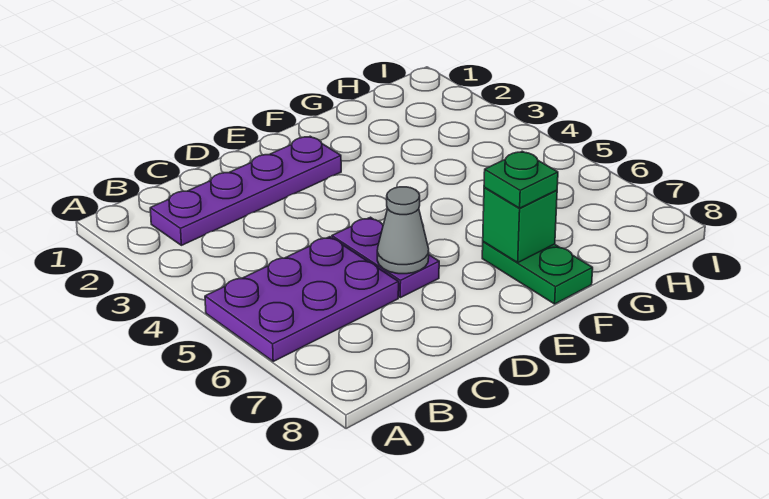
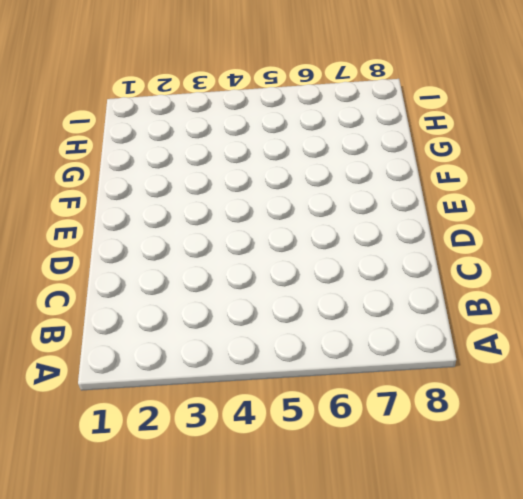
none -> purple plate A5:C6 level 1
none -> purple plate B2:E2 level 1

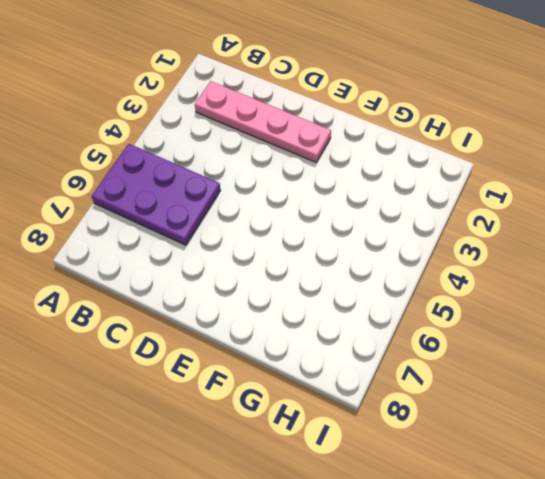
pink plate B2:E2 level 1 -> purple plate B2:E2 level 1
none -> purple plate D5:D6 level 1
none -> green plate F7:F8 level 1

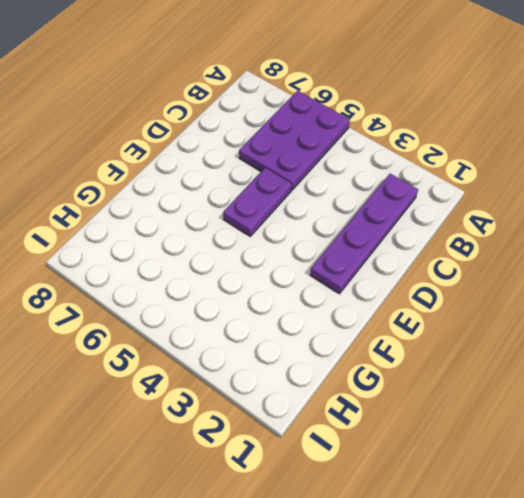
purple plate D5:E5 level 1 -> purple plate D5:D6 level 1
none -> green plate F7:F8 level 1
none -> grey cone D6 level 2

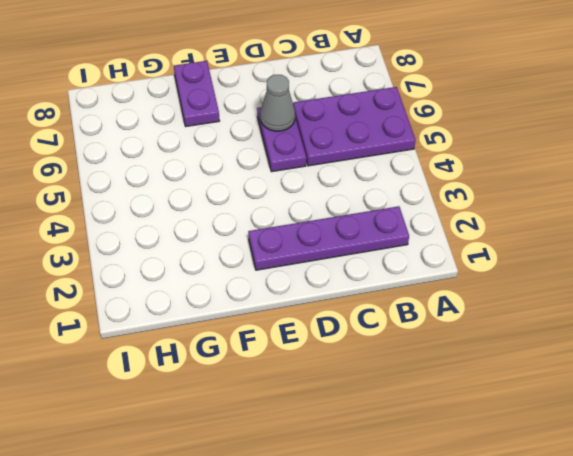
purple plate F7:F8 level 1 -> green plate F7:F8 level 1
none -> green brick F7 level 2
none -> green plate F7 level 3

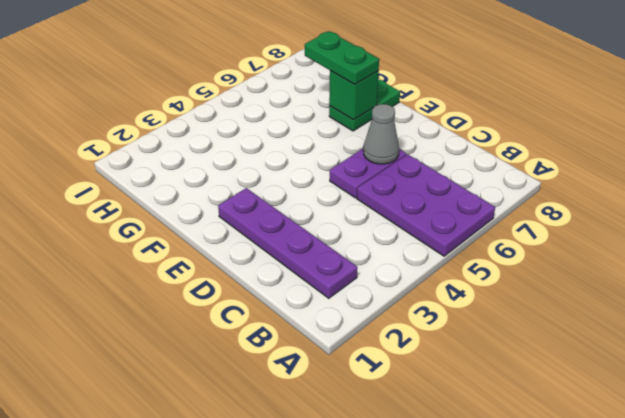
green plate F7:G7 level 3 -> green plate F7 level 3

